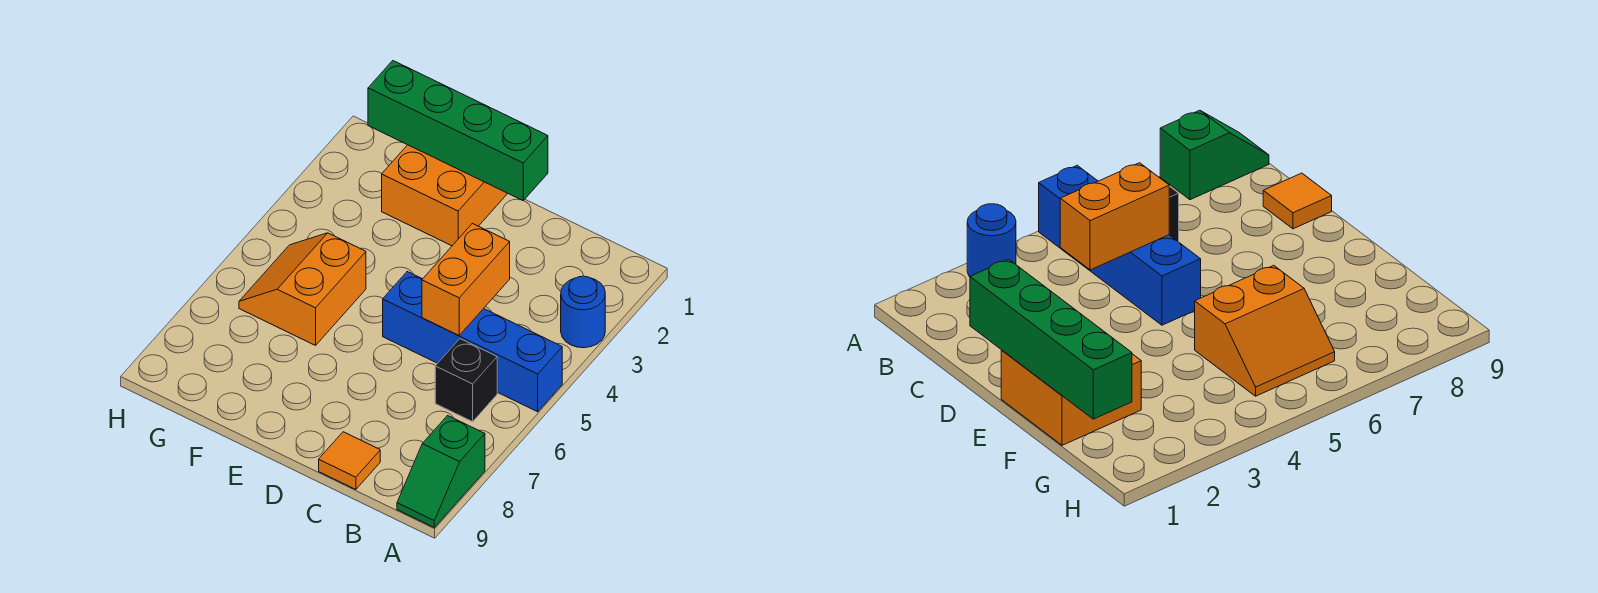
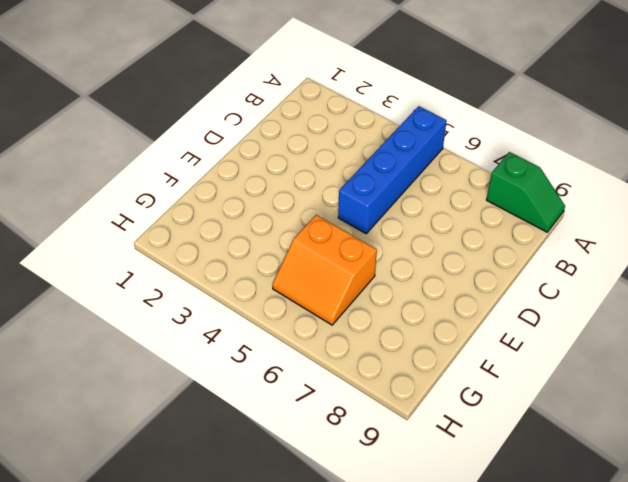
none -> blue round brick A3 level 1
none -> black brick B6 level 1

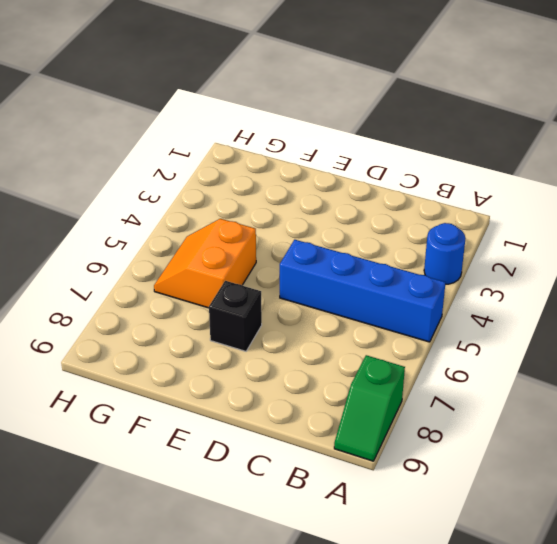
black brick E7 level 1 -> black brick B6 level 1
none -> orange tile C9 level 1
none -> orange brick E1:F2 level 1

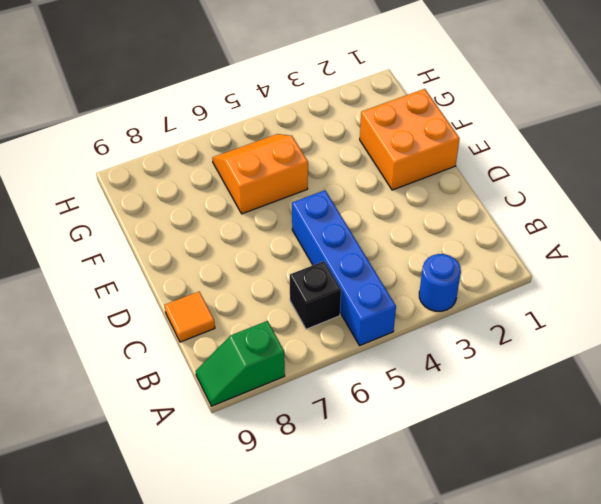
none -> orange brick C4:C5 level 2
none -> green brick D1:G1 level 2

